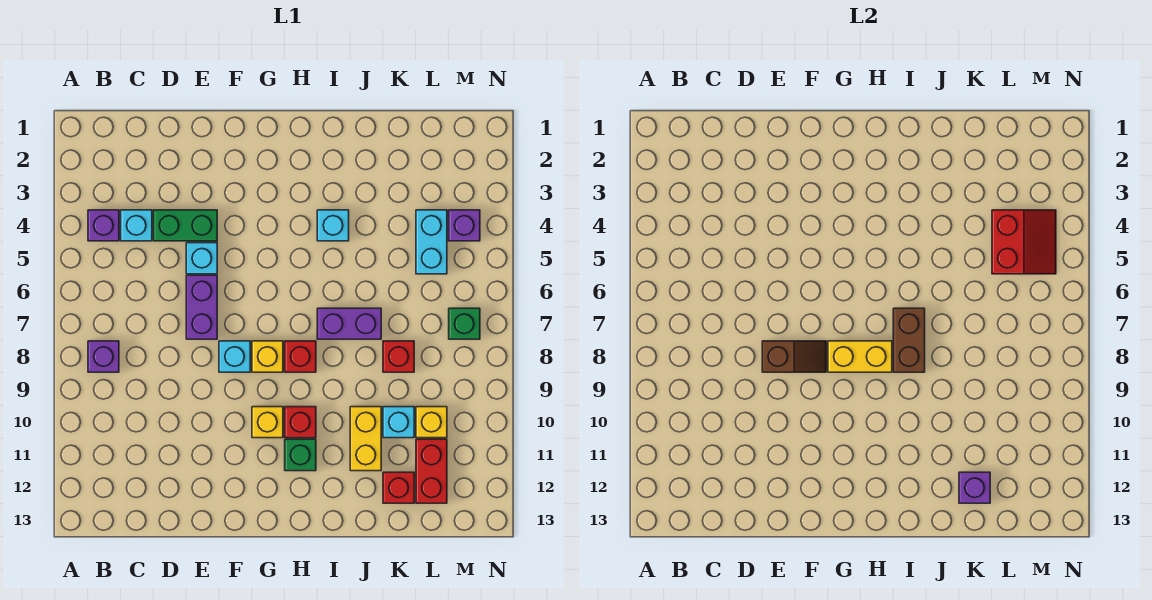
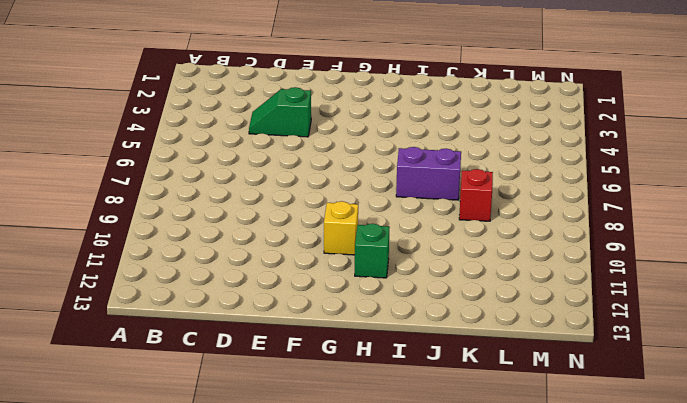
green slope D4:E4 level 1 top E -> green brick D4:E4 level 1
none -> purple brick B4 level 1
none -> purple brick B8 level 1
none -> cyan brick C4 level 1

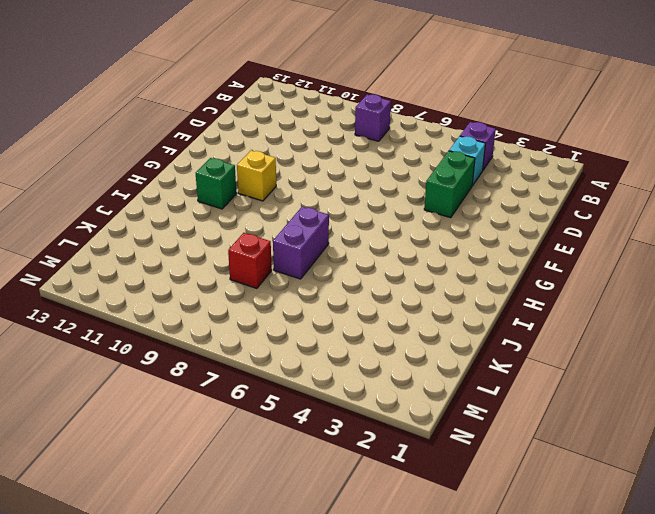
none -> cyan brick E5 level 1
none -> purple brick E6:E7 level 1
none -> cyan brick F8 level 1

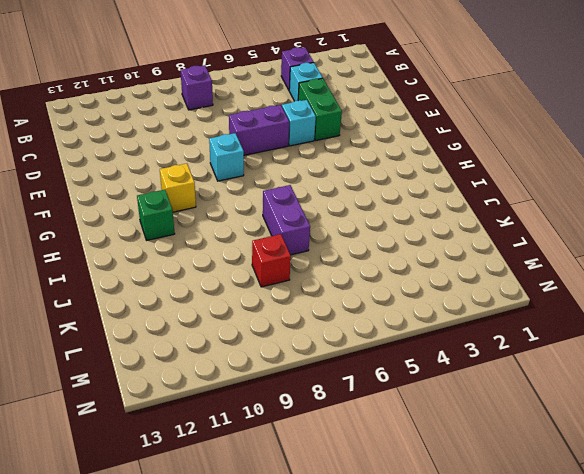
none -> yellow brick G8 level 1
none -> red brick H8 level 1
none -> red brick H10 level 1

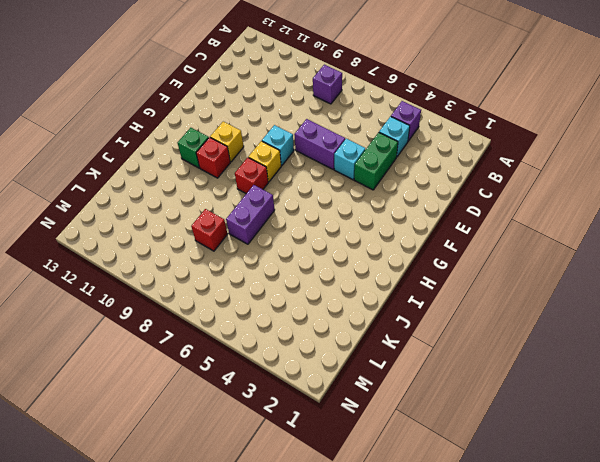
none -> cyan brick I4 level 1
none -> yellow brick J10:J11 level 1
none -> cyan brick K10 level 1

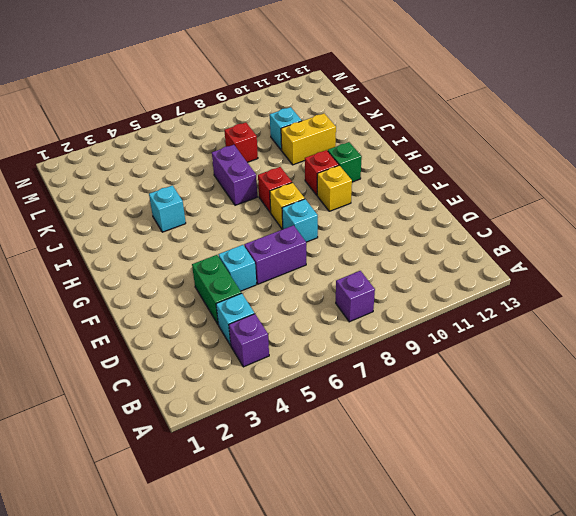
none -> red brick K12 level 1
none -> cyan brick L4:L5 level 1
none -> yellow brick L10 level 1

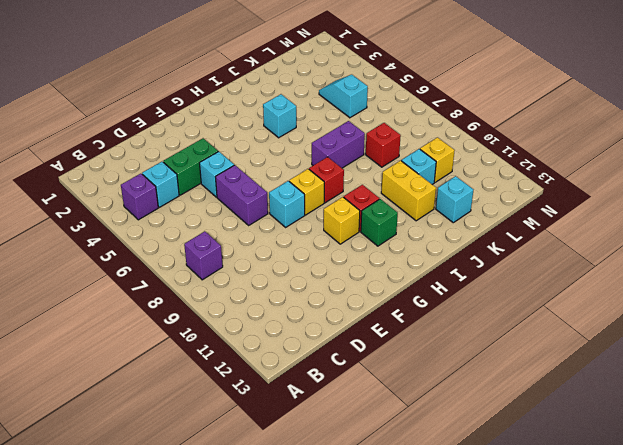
cyan brick K12 level 1 -> red brick K12 level 1
cyan slope L4:L5 level 1 top 5 -> cyan brick L4:L5 level 1
none -> red brick L11:L12 level 1
none -> purple brick M4 level 1
none -> green brick M7 level 1

